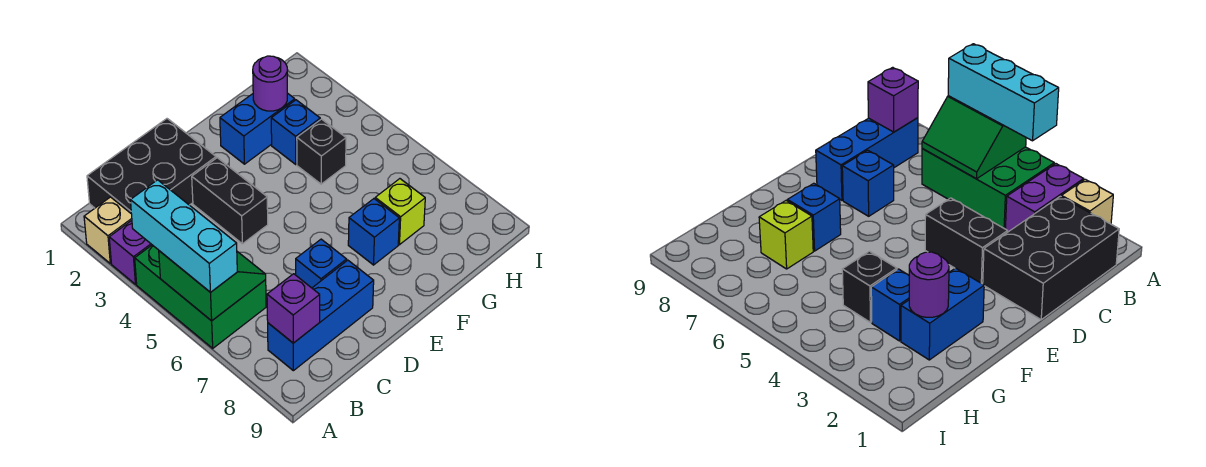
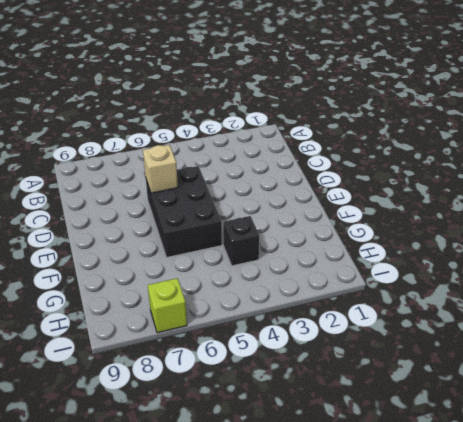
black brick D5:F6 level 1 -> black brick B1:D2 level 1
tan brick D6 level 2 -> tan brick A2 level 1
lime brick I7 level 1 -> lime brick G7 level 1
none -> purple brick A3:B3 level 1
none -> green brick A4:B6 level 1
none -> blue brick B8:D8 level 1

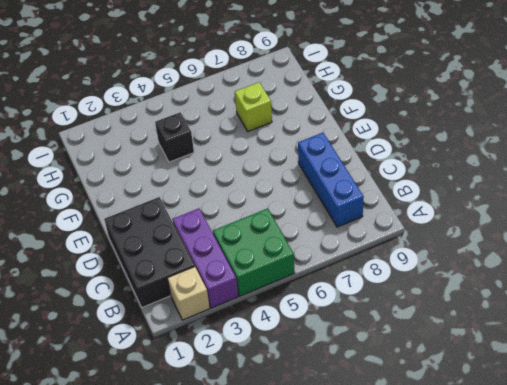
purple brick A3:C3 level 1 -> purple brick A3:B3 level 1
green brick A4:B5 level 1 -> green brick A4:B6 level 1
none -> black brick D3:D4 level 1
none -> blue brick D7 level 1
none -> blue brick F2:G2 level 1

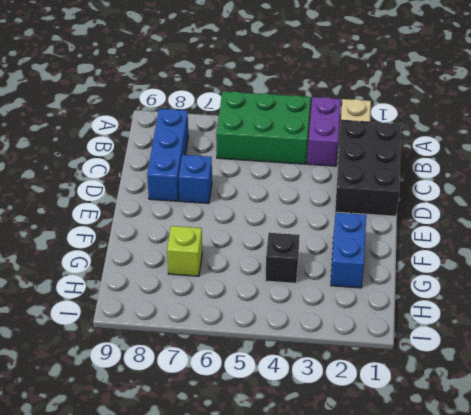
none -> black brick D3:D4 level 1
none -> blue brick F7 level 1
none -> blue brick G3 level 1

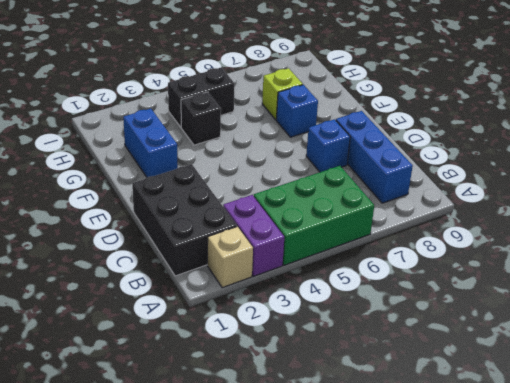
black brick H4:H5 level 1 -> black brick D3:D4 level 1
none -> blue brick G3 level 1
none -> green slope A5:B6 level 2 top A
none -> purple brick B8 level 2

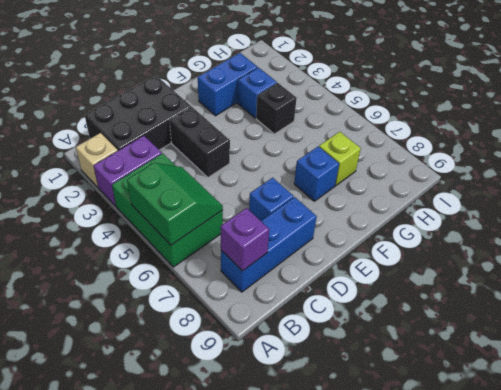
none -> purple round brick G2 level 2
none -> cyan brick A4:A6 level 3

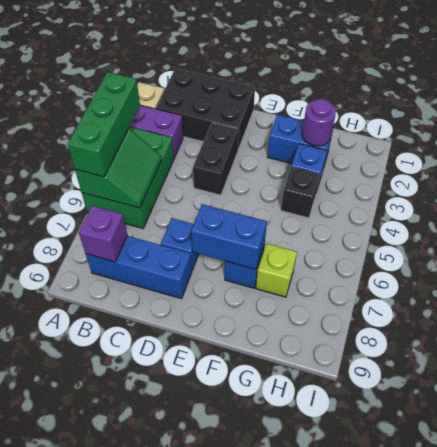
green brick A4:A6 level 3 -> cyan brick A4:A6 level 3
blue brick E7:F7 level 2 -> none

